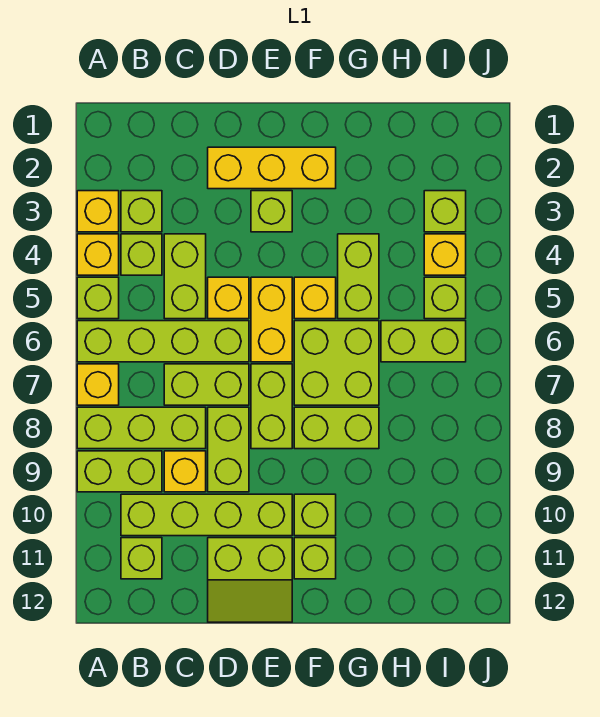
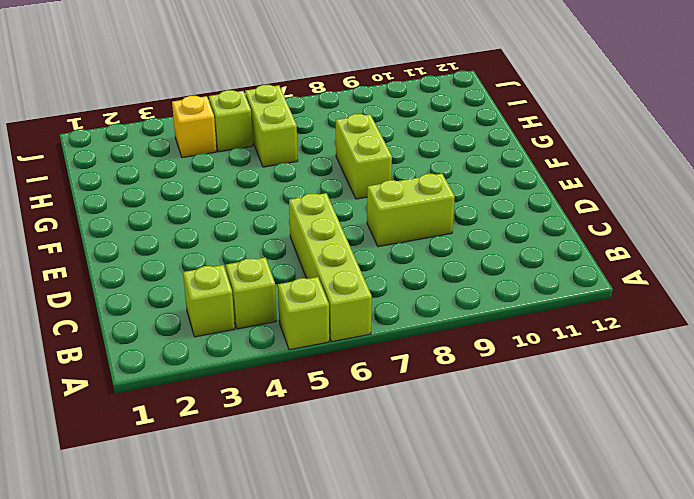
none -> yellow brick A3 level 1
none -> yellow brick A4 level 1
none -> yellow brick A7 level 1
none -> lime brick A8:C8 level 1

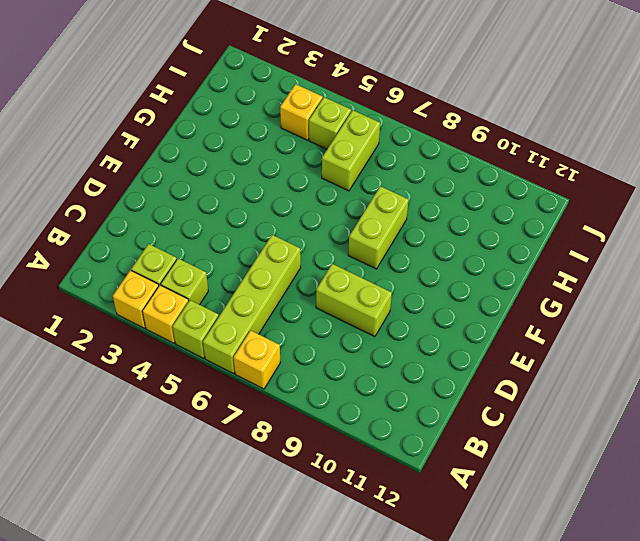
none -> lime brick A8:C8 level 1
none -> lime brick A9:B9 level 1
none -> lime brick B10:E10 level 1
none -> lime brick B11 level 1

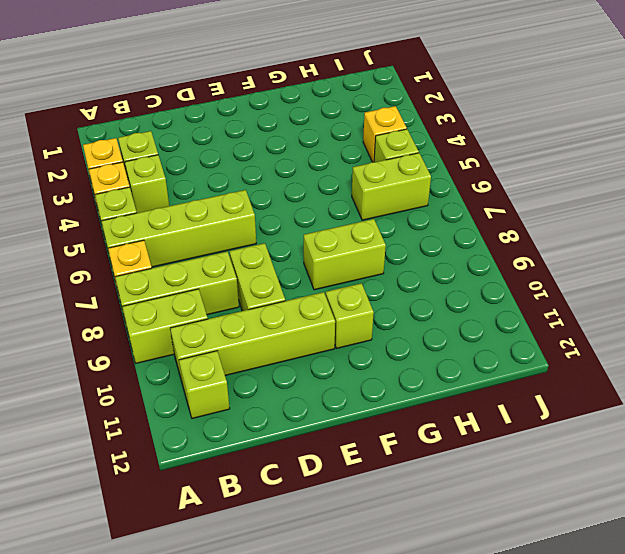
none -> lime brick C4:C5 level 1
none -> lime brick C7:D7 level 1
none -> yellow brick C9 level 1
none -> yellow brick D2:F2 level 1

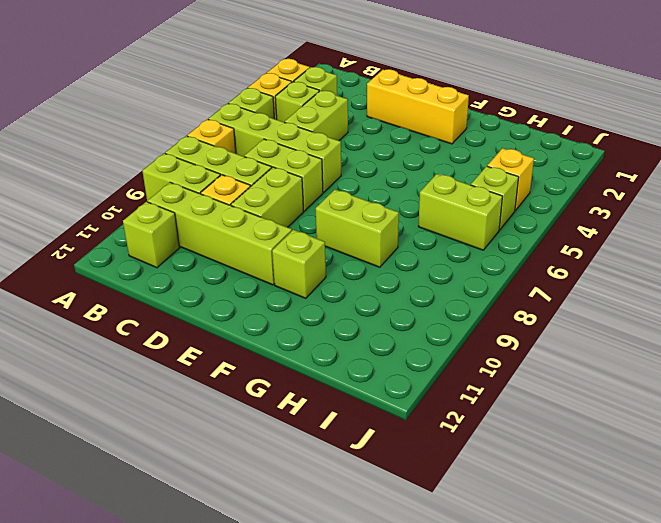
none -> yellow brick D5 level 1
none -> lime slope D11:E12 level 1 top 11
none -> lime brick E3 level 1
none -> yellow brick E5:E6 level 1

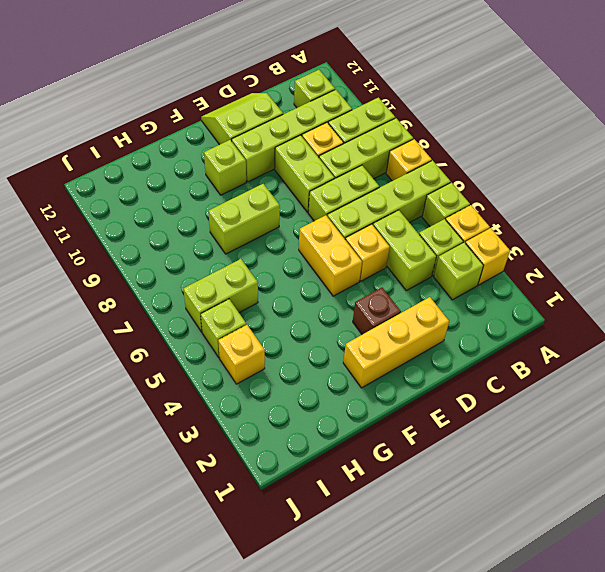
brown brick E3 level 1 -> lime brick E3 level 1
none -> lime brick E7:E8 level 1
none -> yellow brick F5 level 1
none -> lime brick F6:G7 level 1
none -> lime brick F11 level 1

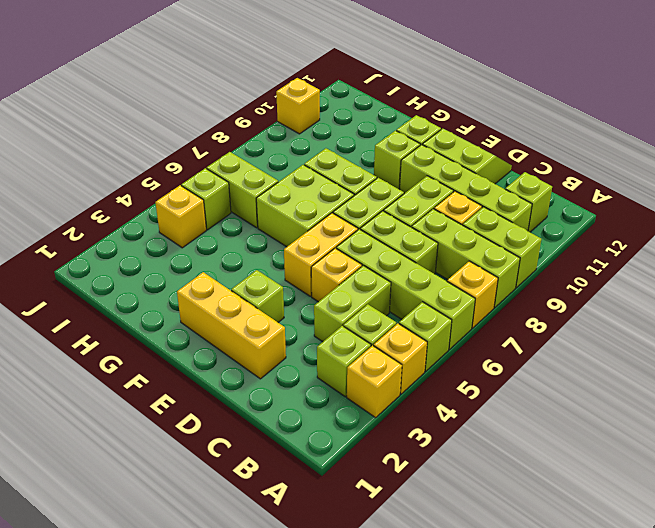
yellow brick J10 level 1 -> yellow brick F5 level 1
none -> lime brick G4:G5 level 1
none -> lime brick I3 level 1

